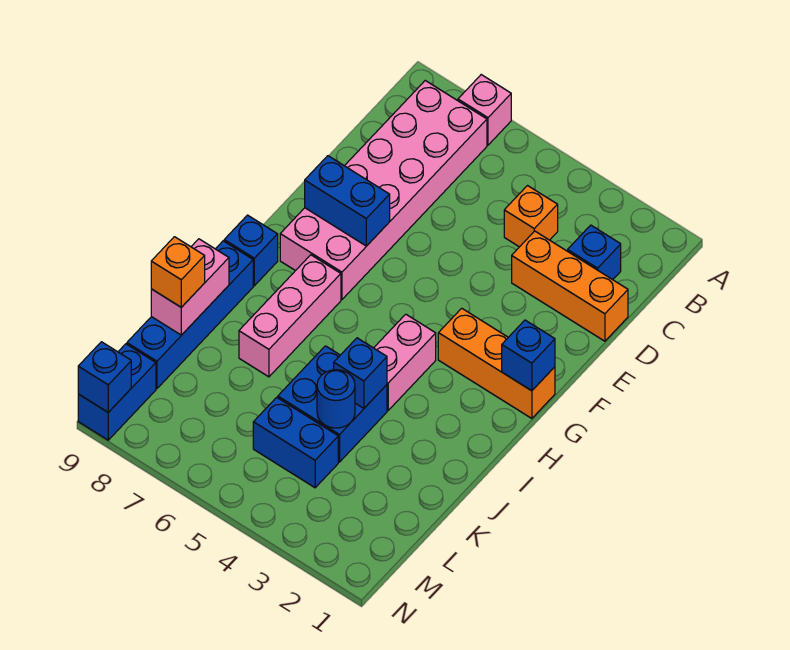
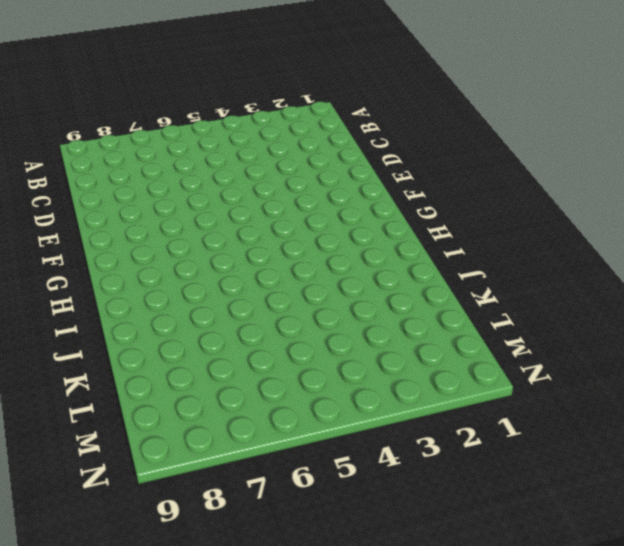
none -> pink brick A7 level 1
none -> pink brick B7:G8 level 1
none -> blue brick C2 level 1

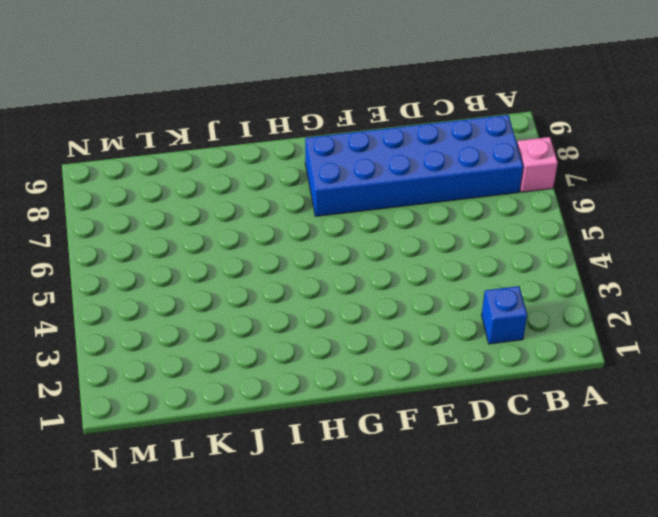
blue brick B7:G8 level 1 -> pink brick B7:G8 level 1
none -> orange brick C4 level 1
none -> orange brick D1:D3 level 1
none -> orange brick G1:G3 level 1

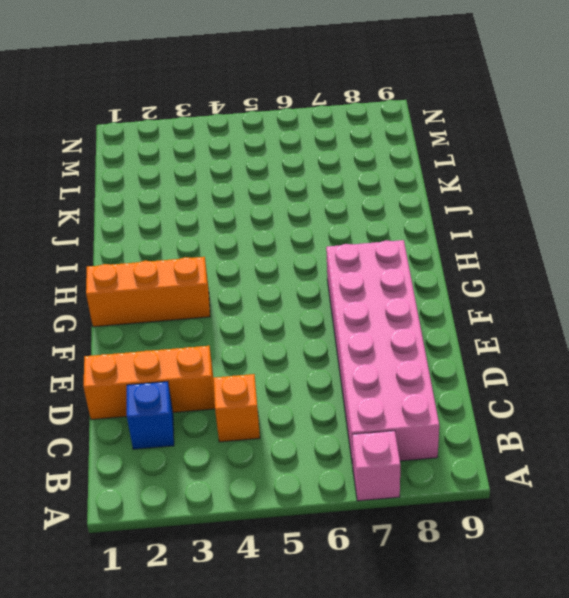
none -> pink brick H4:I4 level 1
none -> pink brick H7:J7 level 1
none -> blue brick H9 level 1

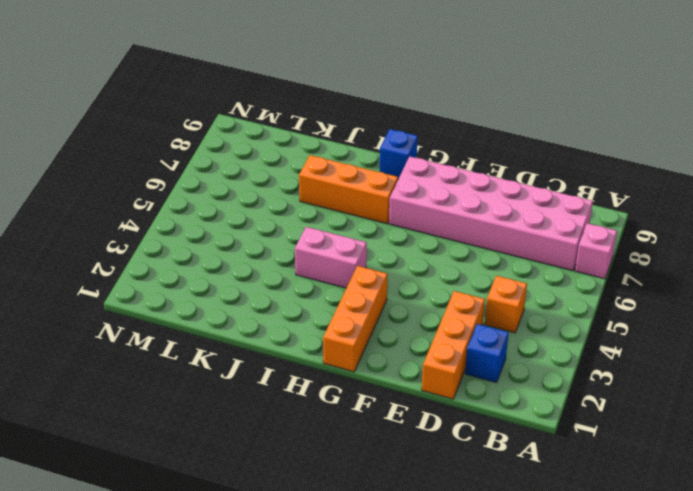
orange brick H7:J7 level 1 -> pink brick H7:J7 level 1
none -> blue brick I9:L9 level 1
none -> blue brick J4:K5 level 1
none -> blue brick L4:L5 level 1

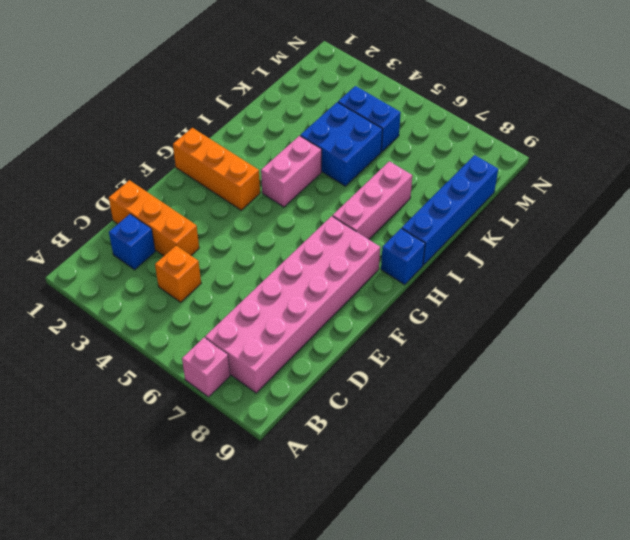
none -> blue brick M9:N9 level 1
none -> blue brick F7:F8 level 2
none -> blue brick G1 level 2

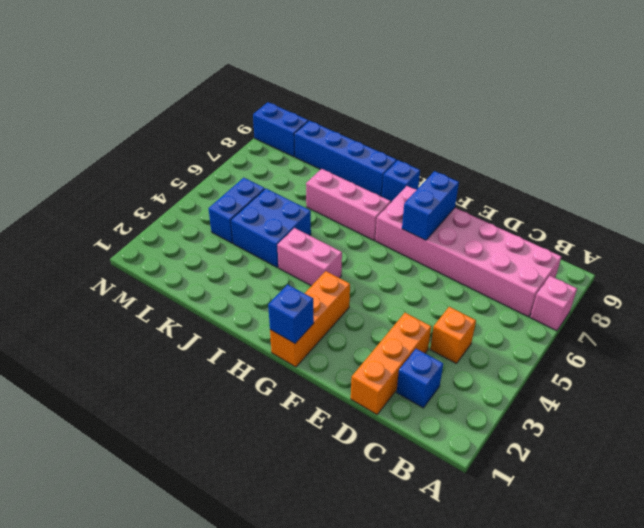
none -> blue brick J4 level 2
none -> pink brick J9:K9 level 2
none -> blue round brick K4 level 2

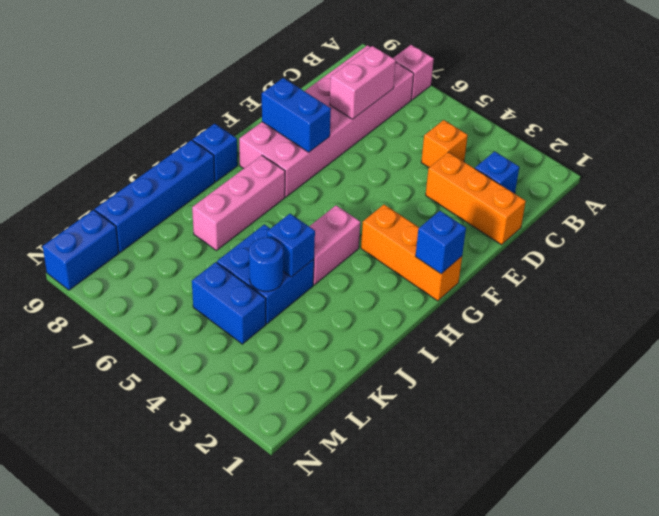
pink brick C7:D7 level 2 -> pink brick J9:K9 level 2
none -> blue brick N9 level 2
none -> orange brick K9 level 3

